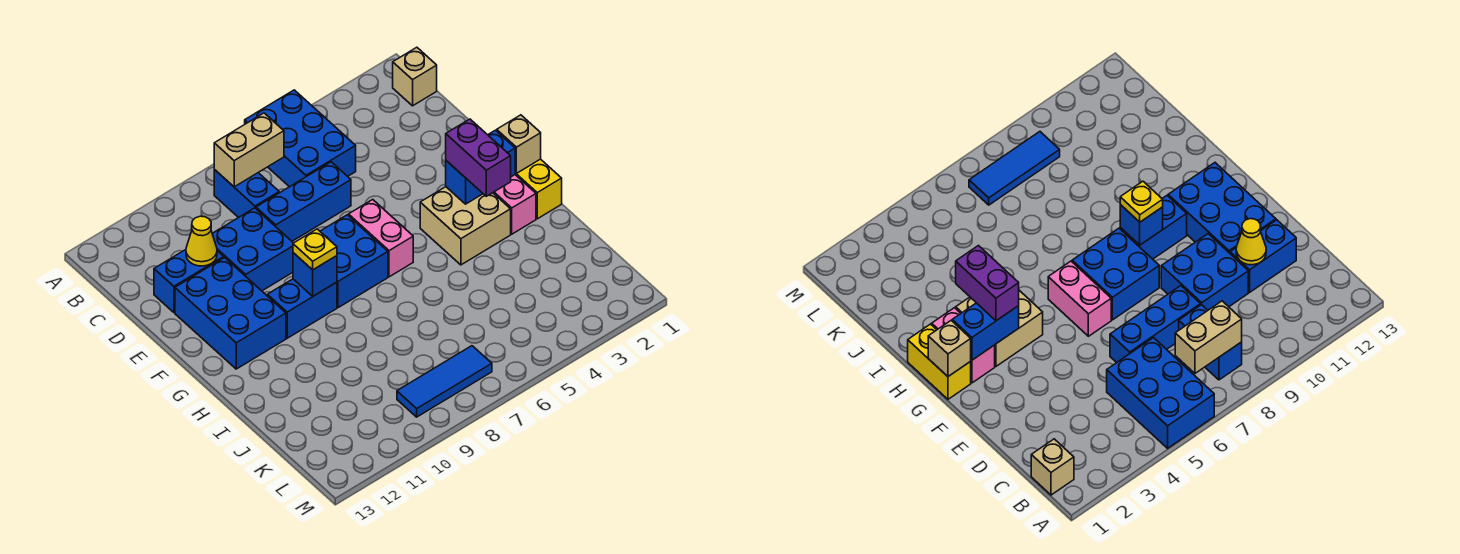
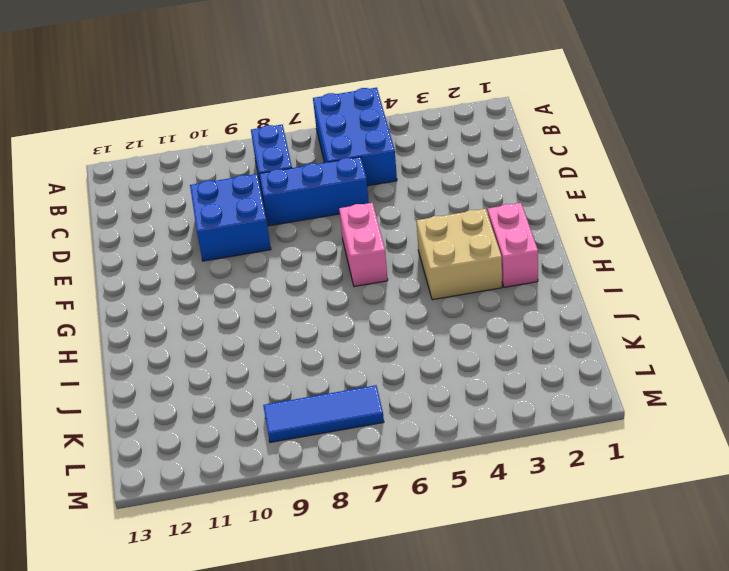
none -> tan brick B1 level 1
none -> blue brick D11:D12 level 1
none -> blue brick E11:G12 level 1

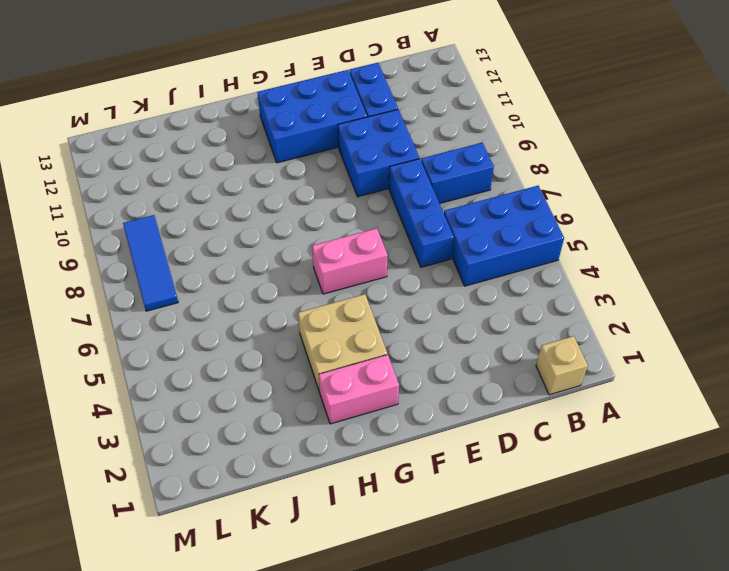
none -> blue brick F7:G8 level 1
none -> yellow brick G1:H1 level 1
none -> blue brick G9:G10 level 1

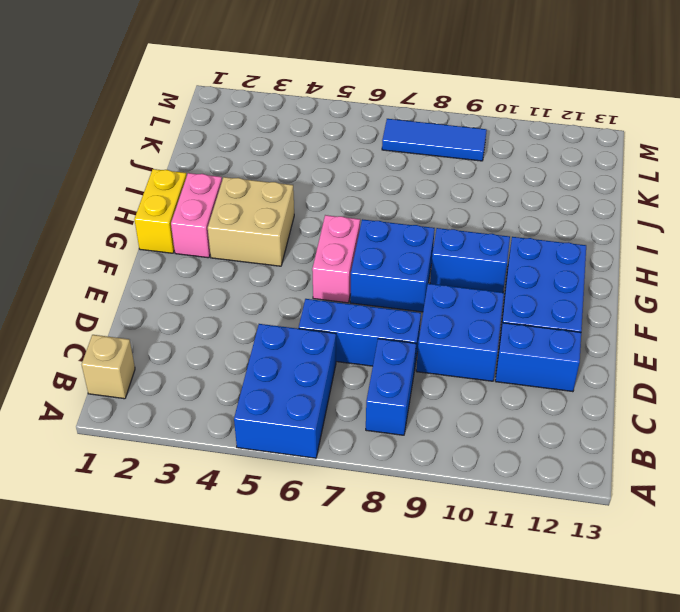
none -> tan brick B7:B8 level 2
none -> yellow cone D11 level 2
none -> tan brick G1 level 2

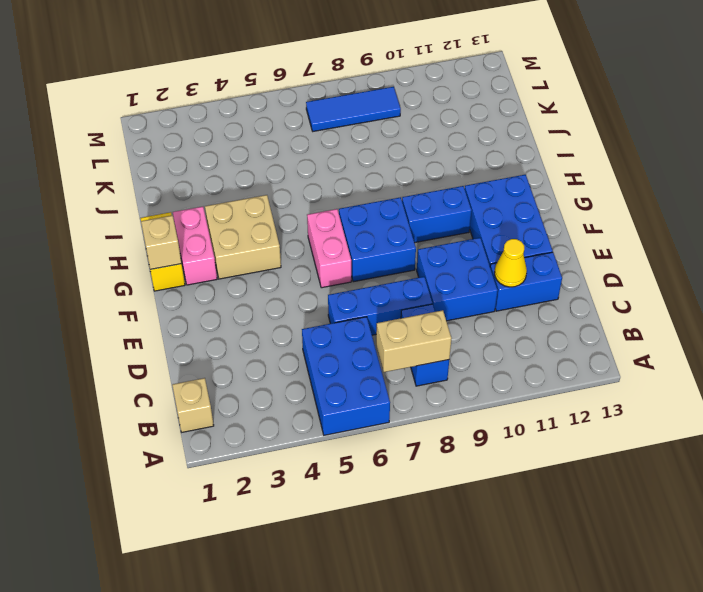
none -> blue brick G2:G3 level 2
none -> blue brick G9 level 2
none -> purple brick G3:H3 level 3

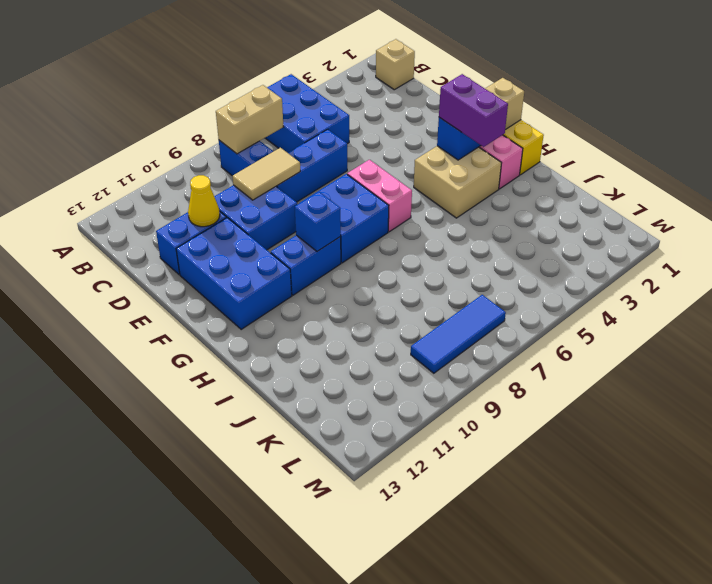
tan tile D8:D9 level 2 -> none
none -> yellow plate G9 level 3

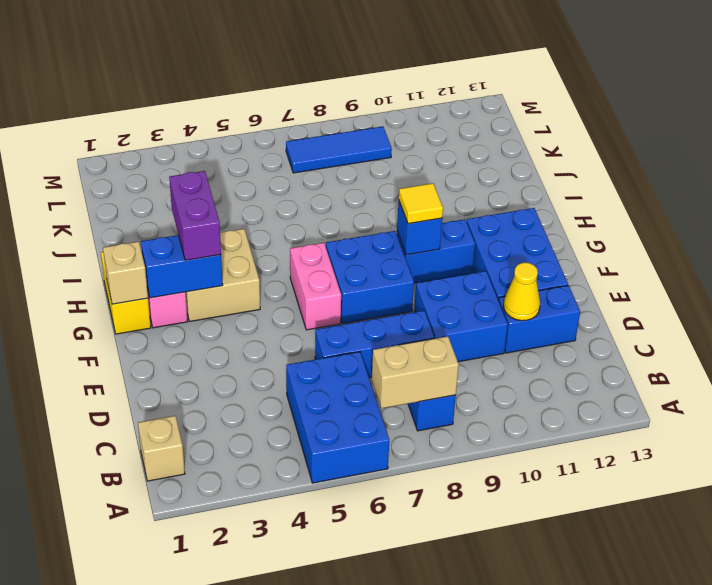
yellow tile G9 level 3 -> yellow plate G9 level 3

